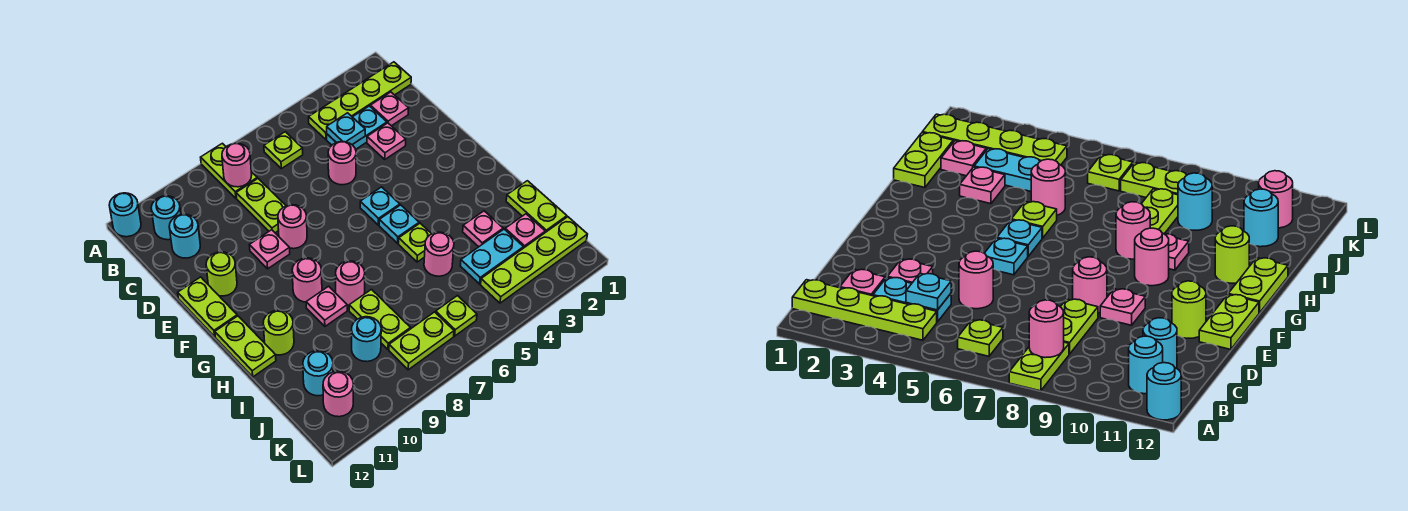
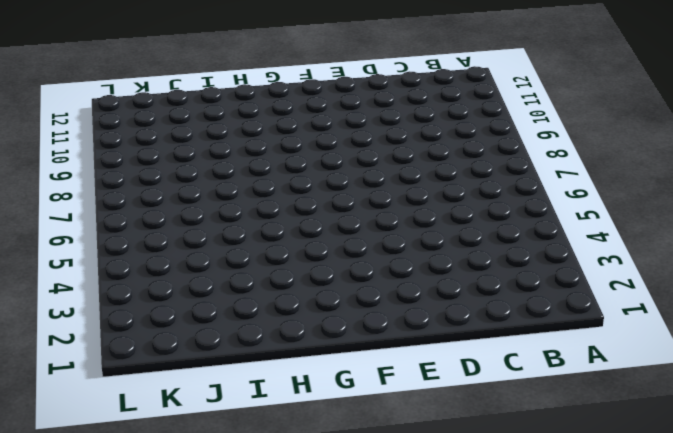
none -> lime plate A8:B8 level 1
none -> cyan round brick A12 level 1
none -> lime plate B1:B4 level 1
none -> lime plate B6 level 1

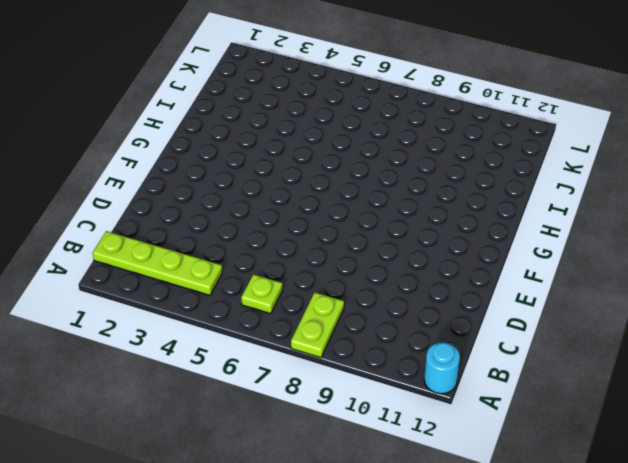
none -> cyan round brick B11 level 1
none -> pink plate C2 level 1
none -> cyan plate C3:C4 level 1
none -> lime plate C8:D8 level 1

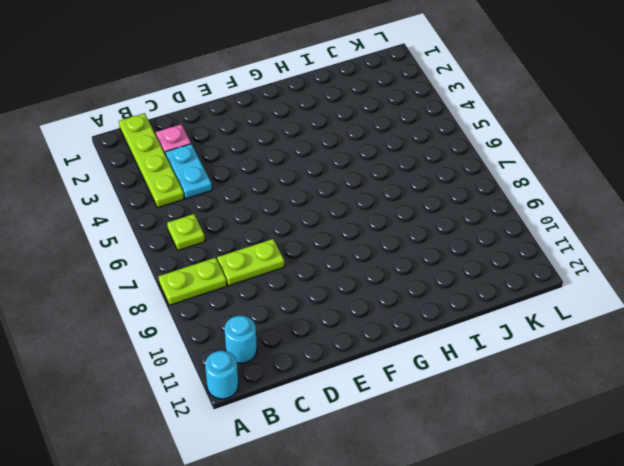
none -> cyan round brick C11 level 1
none -> pink plate D3 level 1
none -> pink round brick D5 level 1
none -> pink round brick E8 level 1

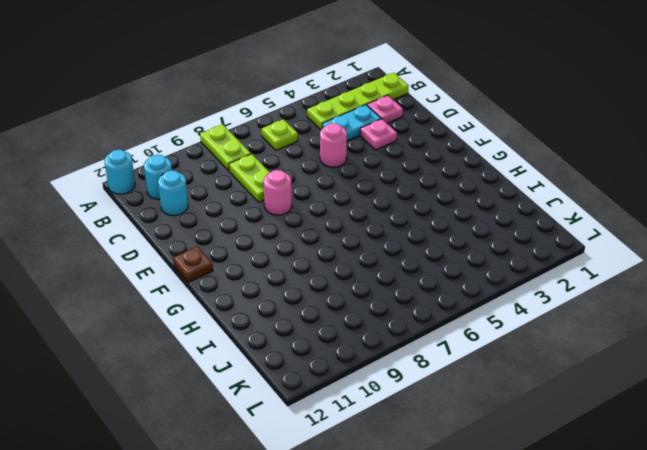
brown plate F12 level 1 -> lime plate E12:F12 level 1
none -> pink plate E9 level 1
none -> lime round brick E11 level 1
none -> cyan plate F5 level 1
none -> cyan plate G5 level 1

